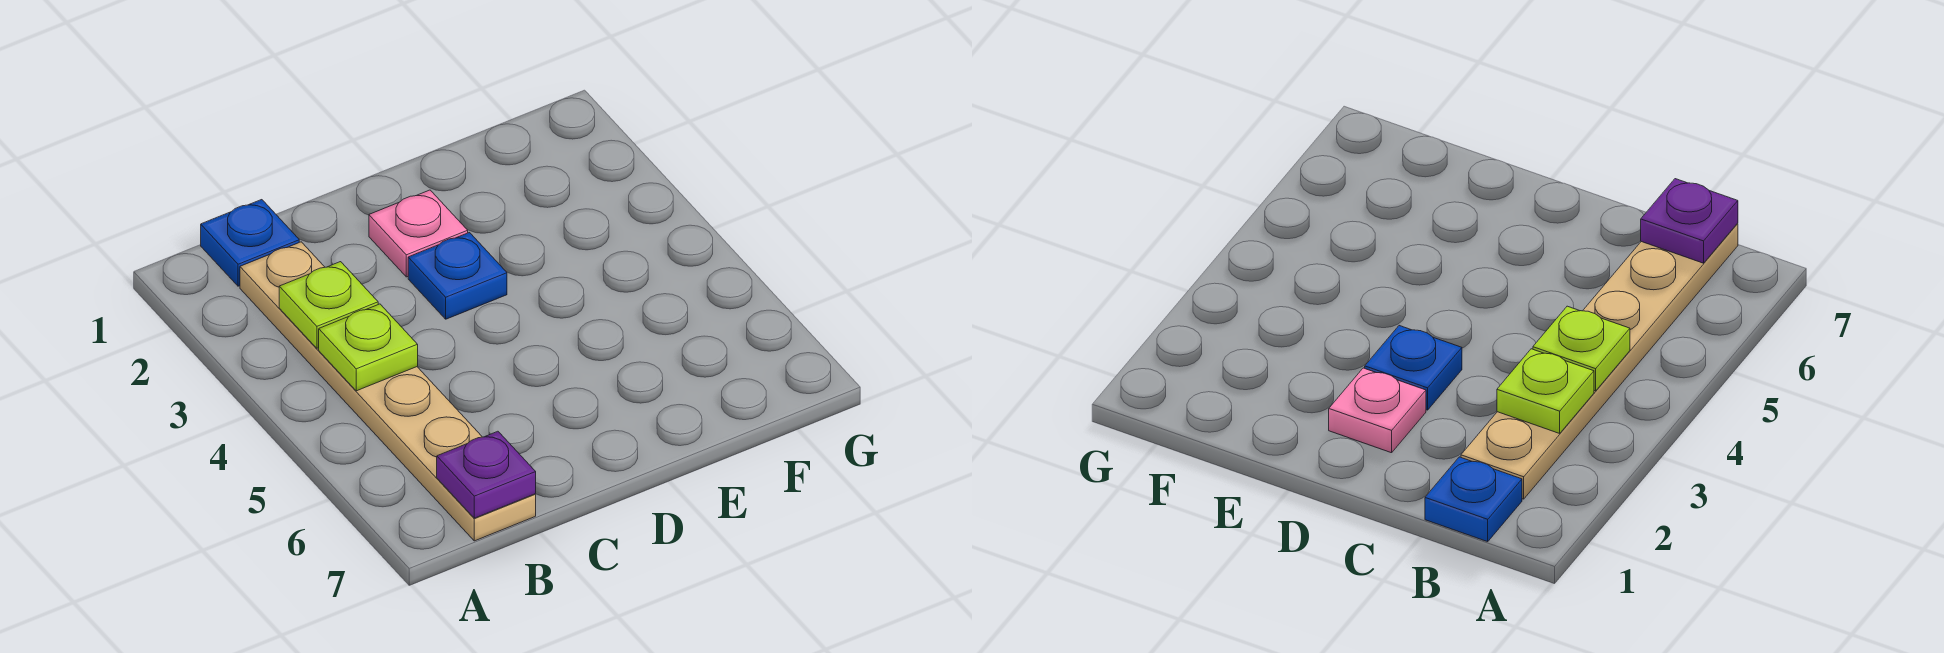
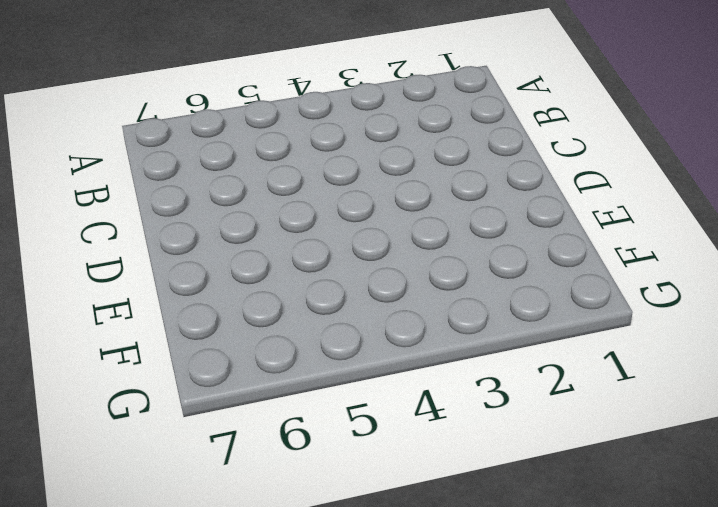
none -> blue plate B1 level 1
none -> tan plate B2:B7 level 1

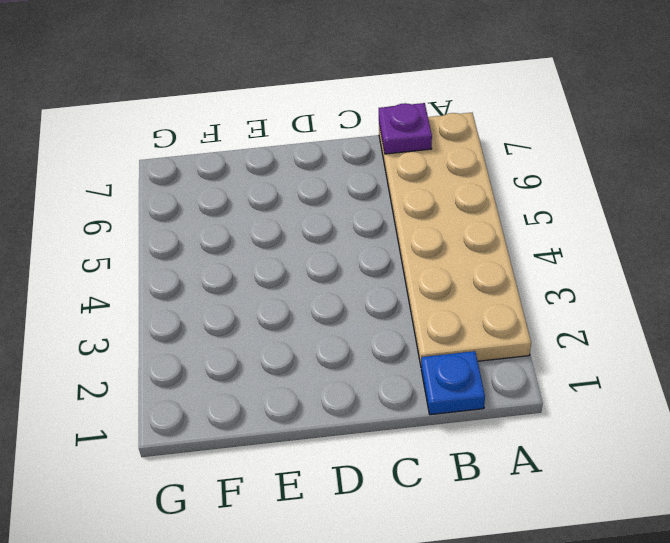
tan plate A2:B7 level 1 -> tan plate B2:B7 level 1
none -> pink plate D2 level 1
none -> blue plate D3 level 1

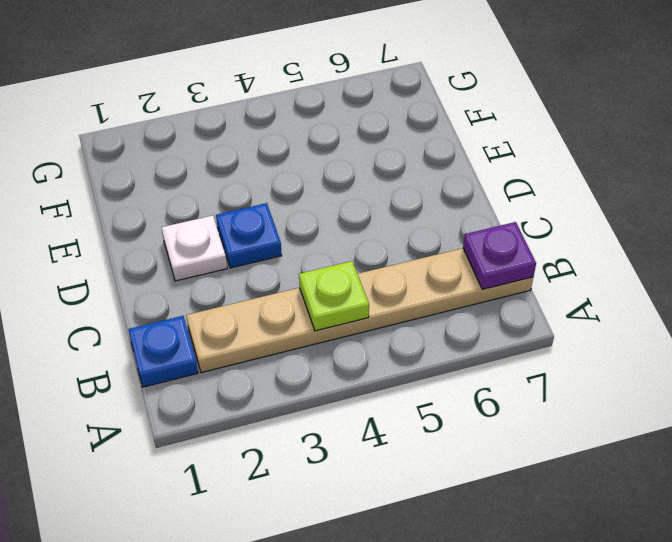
white plate D2 level 1 -> pink plate D2 level 1
none -> lime plate B3 level 2

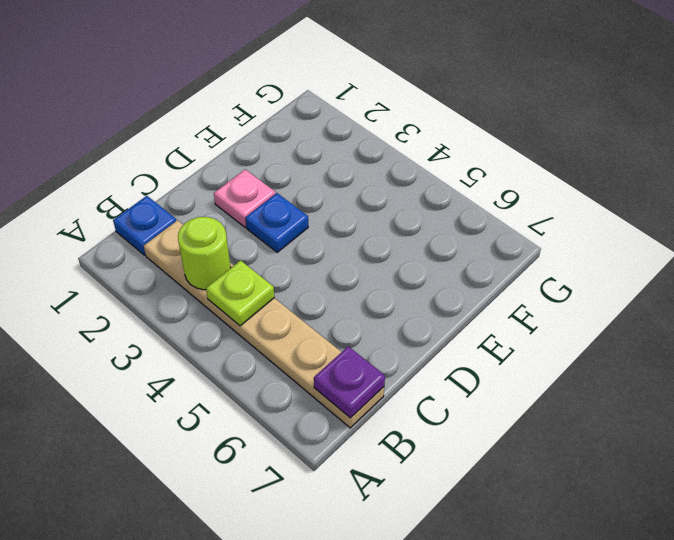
lime round brick B3 level 2 -> lime plate B3 level 2

